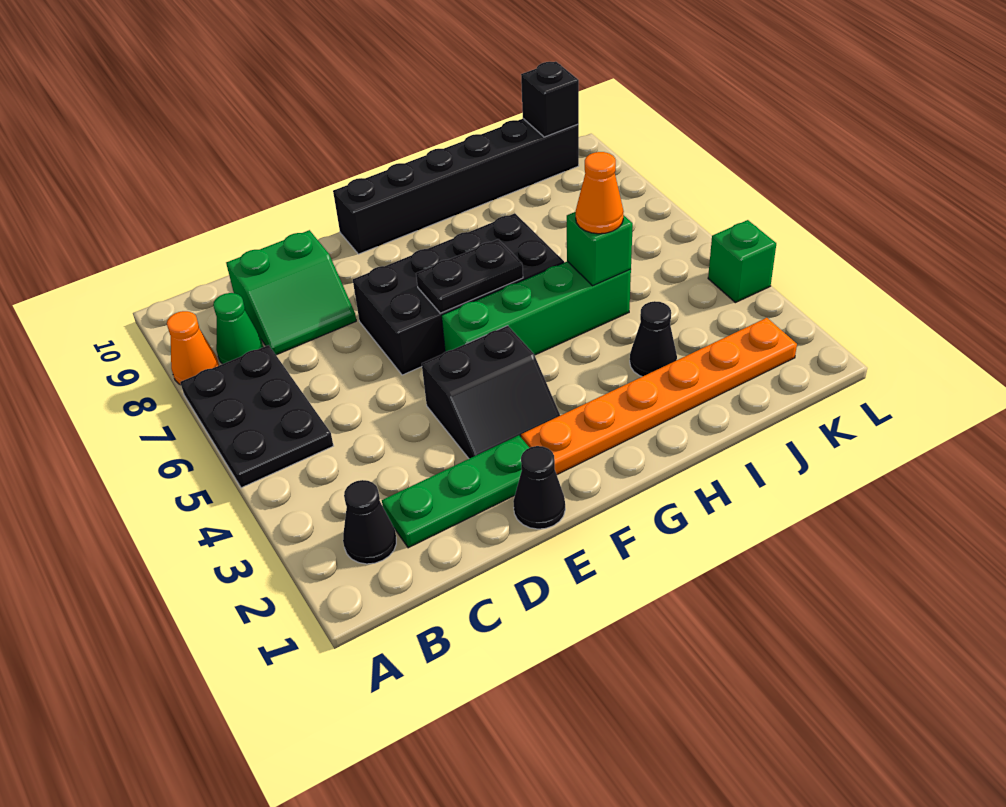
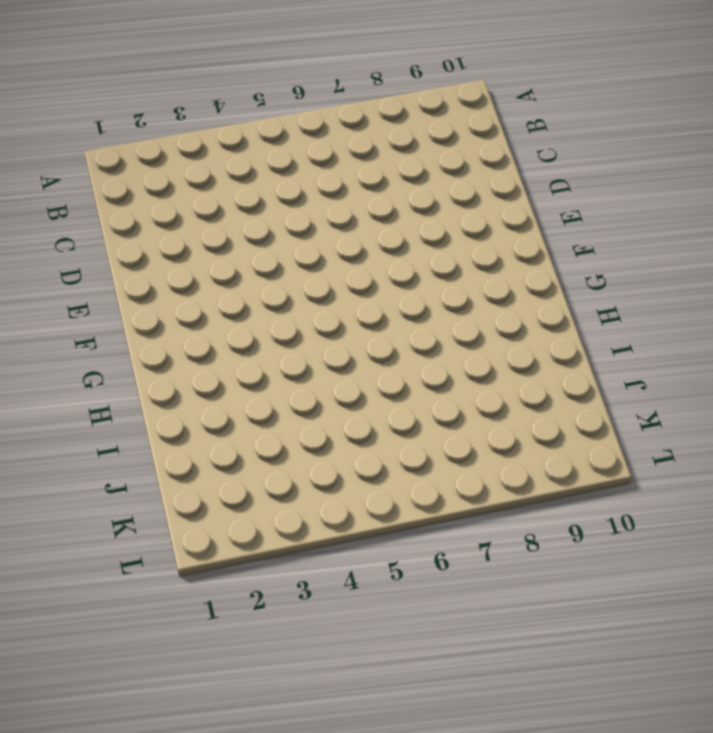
none -> black plate A5:B7 level 1
none -> orange cone A8 level 1
none -> black cone B2 level 1

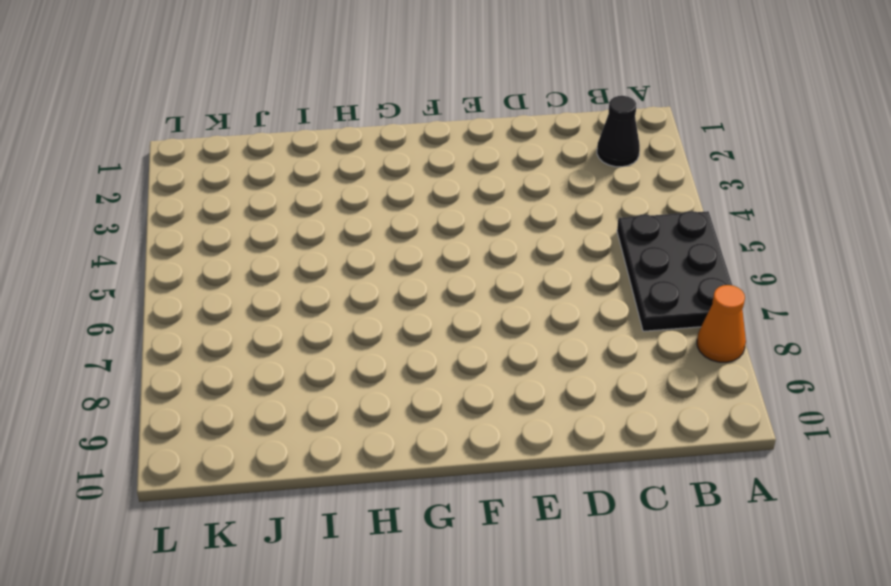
none -> green cone B8 level 1
none -> green plate C2:E2 level 1
none -> green slope C8:D9 level 1 top 9

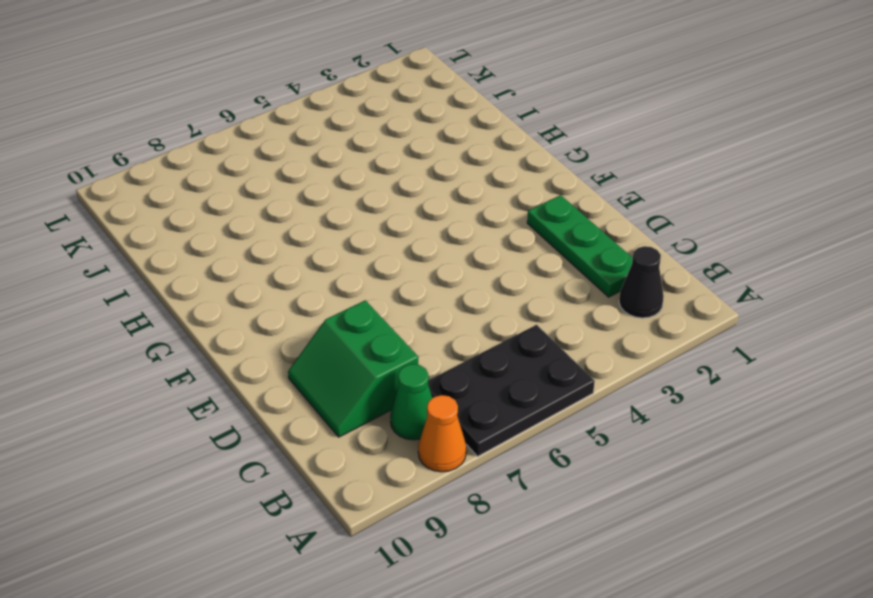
green slope C8:D9 level 1 top 8 -> green slope C8:D9 level 1 top 9
none -> black cone E1 level 1
none -> black slope E3:F4 level 1 top 4
none -> black brick E6:H7 level 1

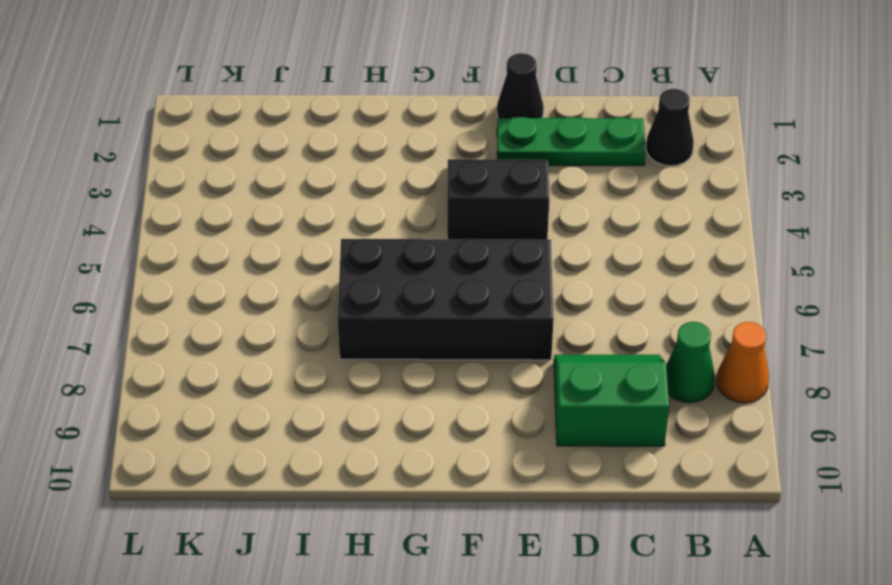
none -> black plate A5:B7 level 1
none -> orange plate F2:K2 level 1
none -> green brick F5:I5 level 1

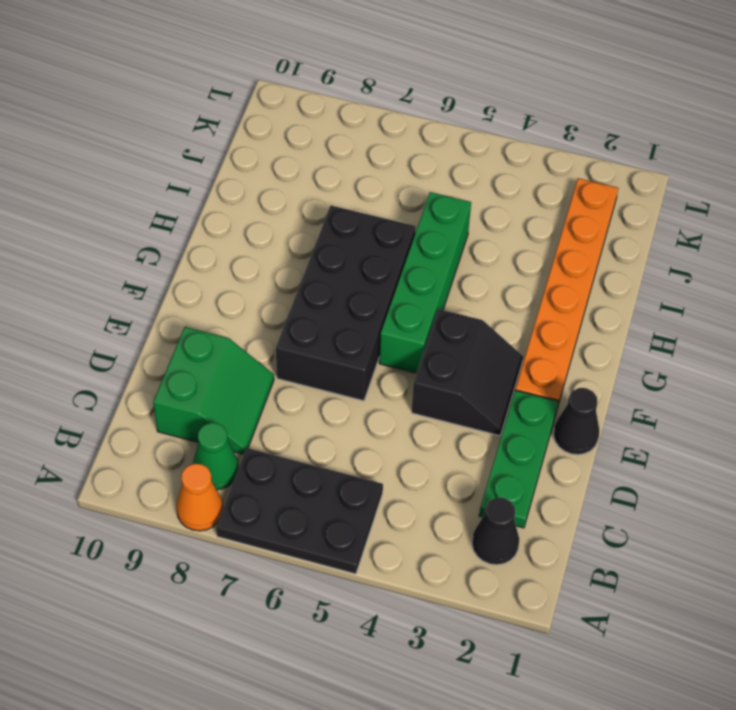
none -> black brick F10:K10 level 1
none -> black cone I3 level 1
none -> green brick L4 level 1

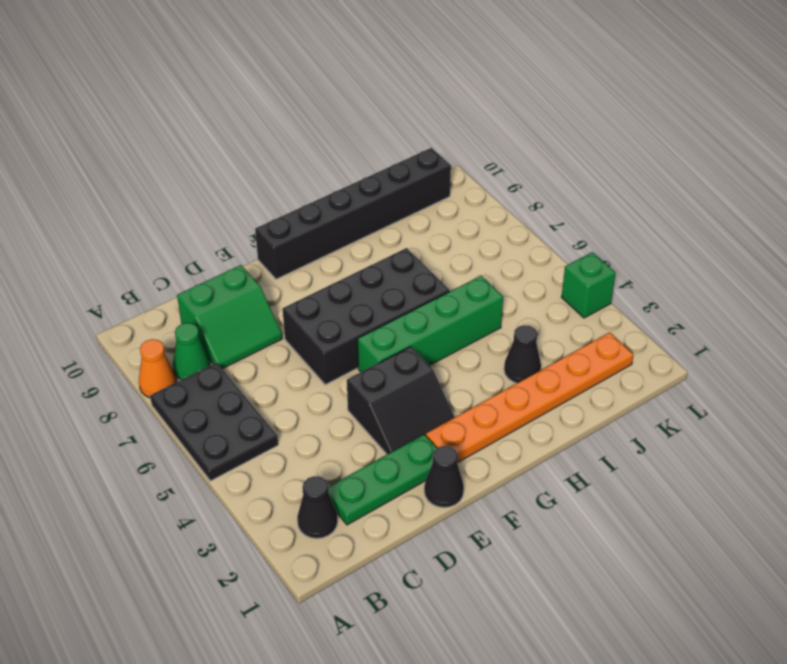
none -> black plate F6:G6 level 2
none -> green brick I5 level 2
none -> black brick K10 level 2

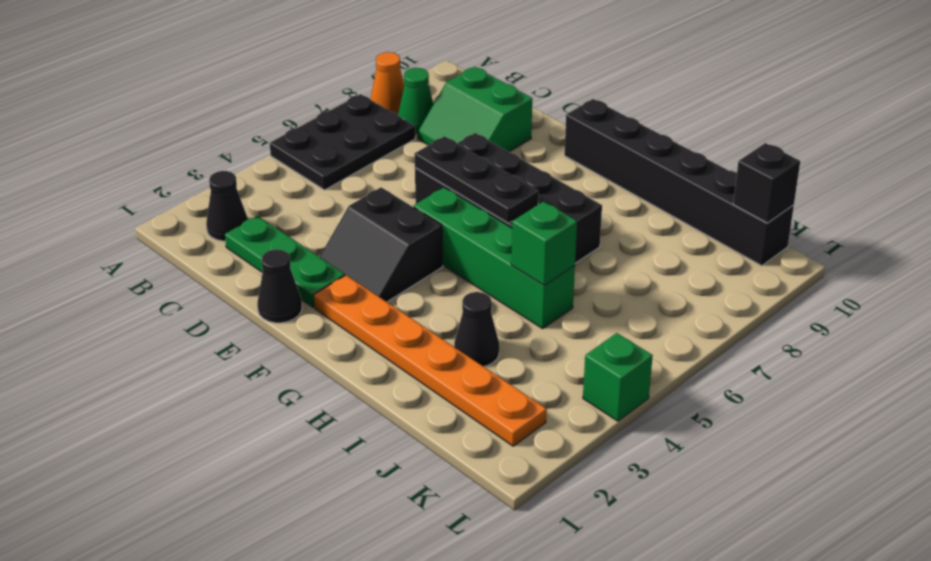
black plate E6:G6 level 2 -> black plate F6:G6 level 2
none -> orange cone I5 level 3

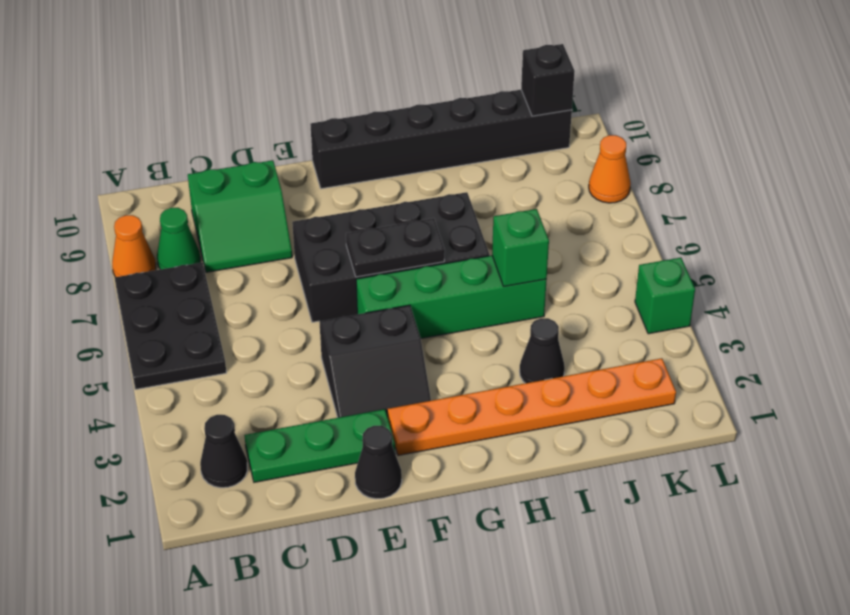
orange cone L8 level 1 -> orange cone I5 level 3

